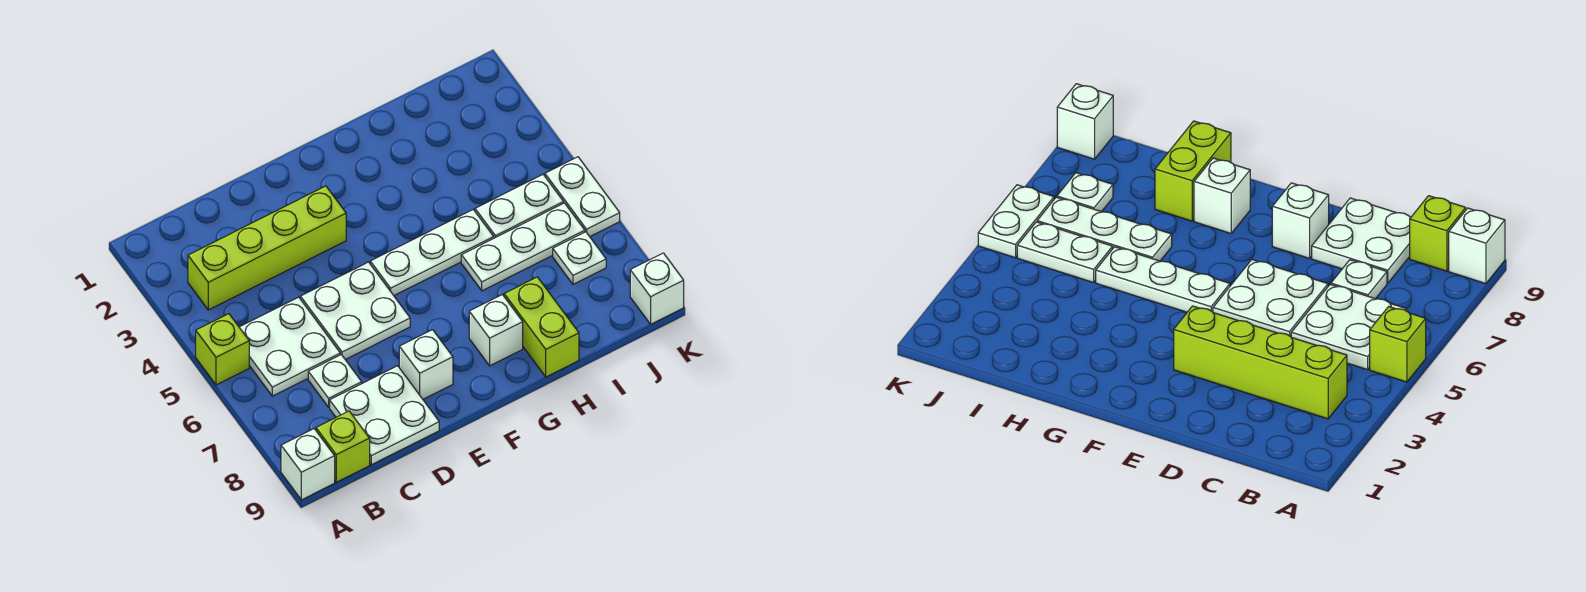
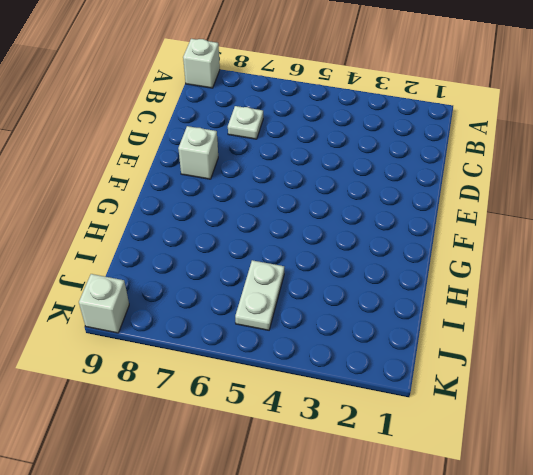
none -> lime brick A5 level 1
none -> lime brick B3:E3 level 1
none -> white plate B5:C6 level 1

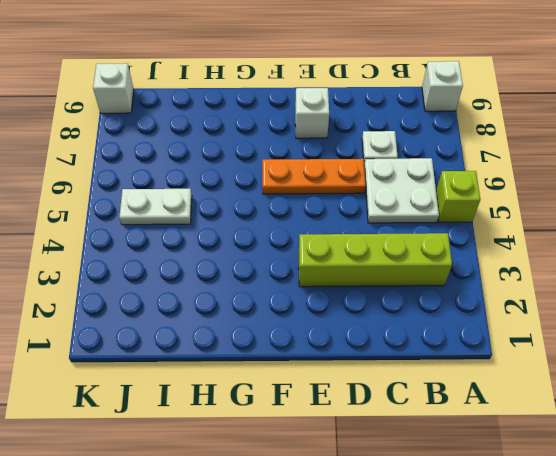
orange plate D6:F6 level 1 -> white plate D5:E6 level 1
none -> lime brick B9 level 1
none -> white plate C8:D9 level 1
none -> white plate F5:H5 level 1

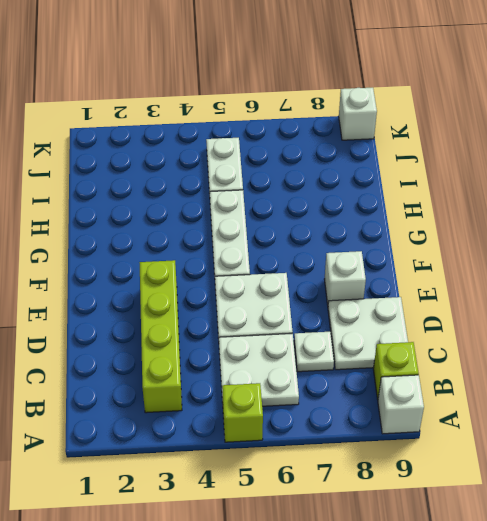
none -> white brick G8 level 1
none -> white plate H6:J6 level 1
none -> lime brick H8:H9 level 1

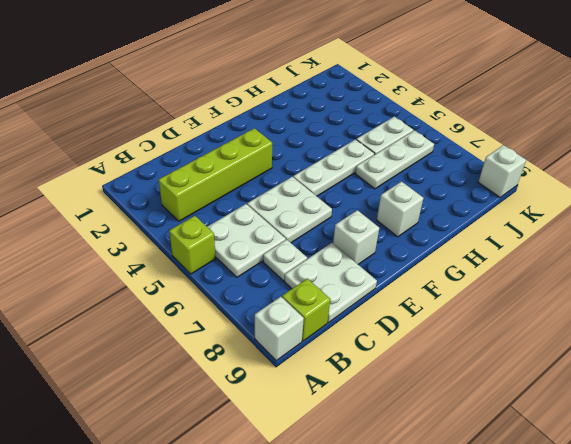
none -> lime brick H8:H9 level 1
none -> white plate J7 level 1
none -> white plate K5:K6 level 1

